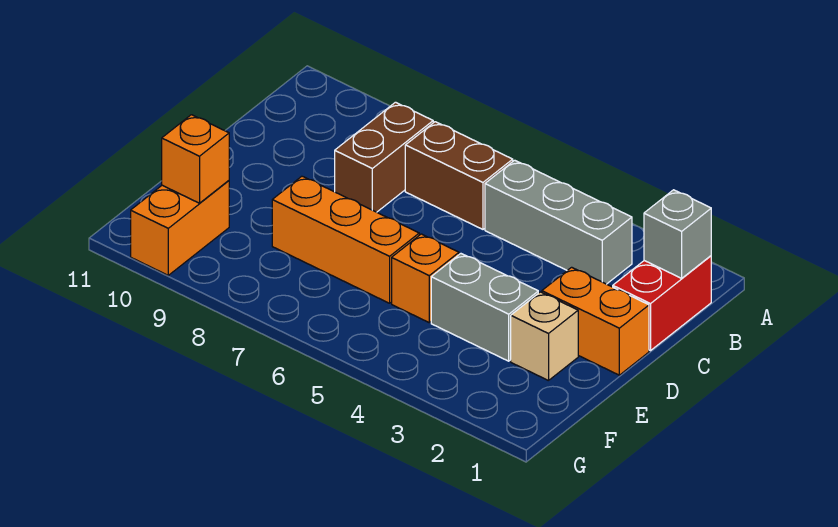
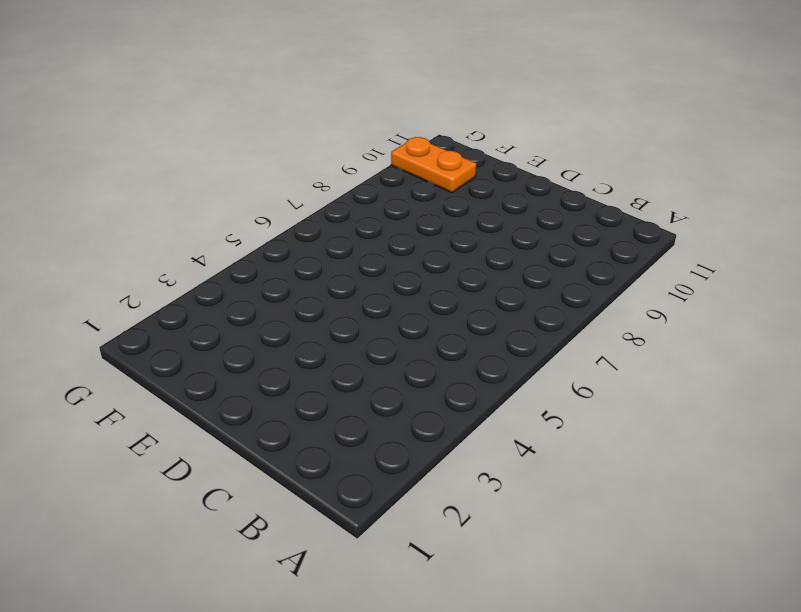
orange plate F10:G10 level 1 -> orange brick F10:G10 level 1
none -> red brick B1:C1 level 1
none -> grey brick B3:B5 level 1
none -> brown brick B6:B7 level 1

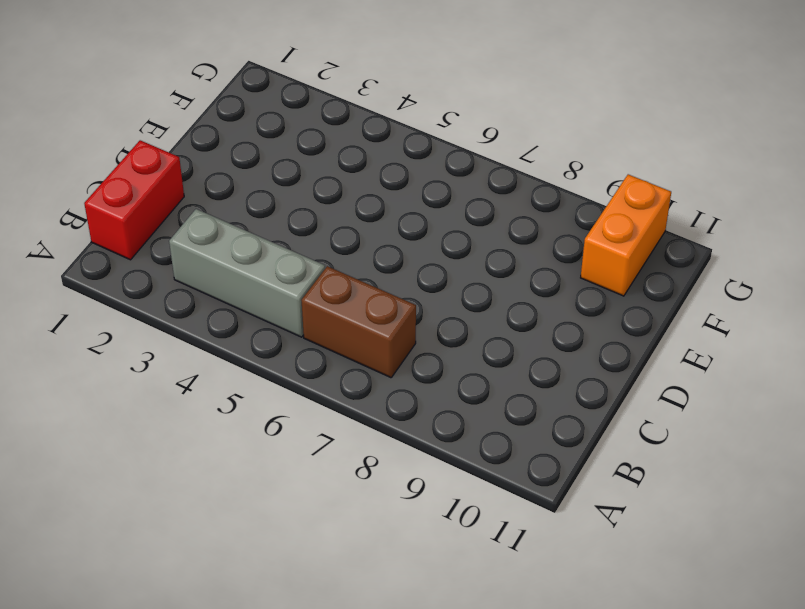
none -> brown brick B8:C8 level 1
none -> orange brick D1:D2 level 1
none -> tan brick E2 level 1

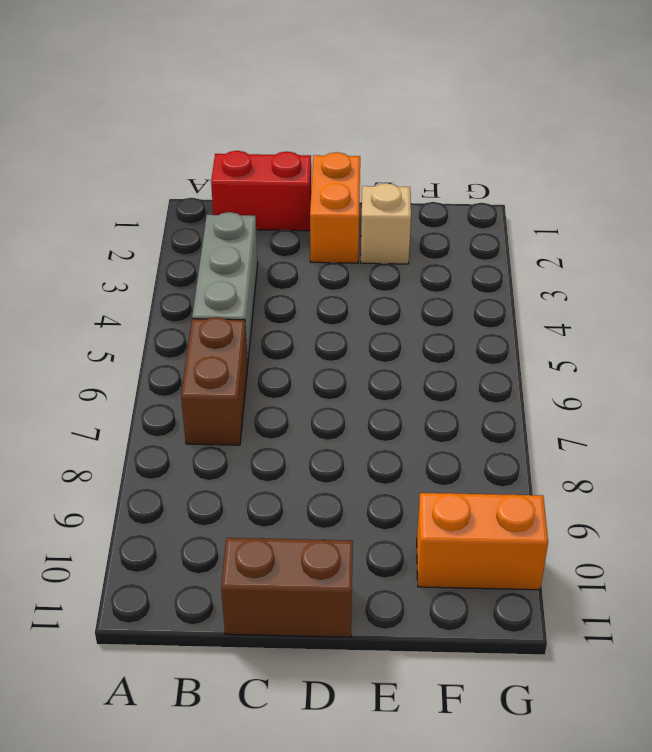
brown brick C11:D11 level 1 -> brown brick B8:C8 level 1
none -> grey brick E3:E4 level 1
none -> orange brick E5 level 1
none -> orange brick E6:E8 level 1

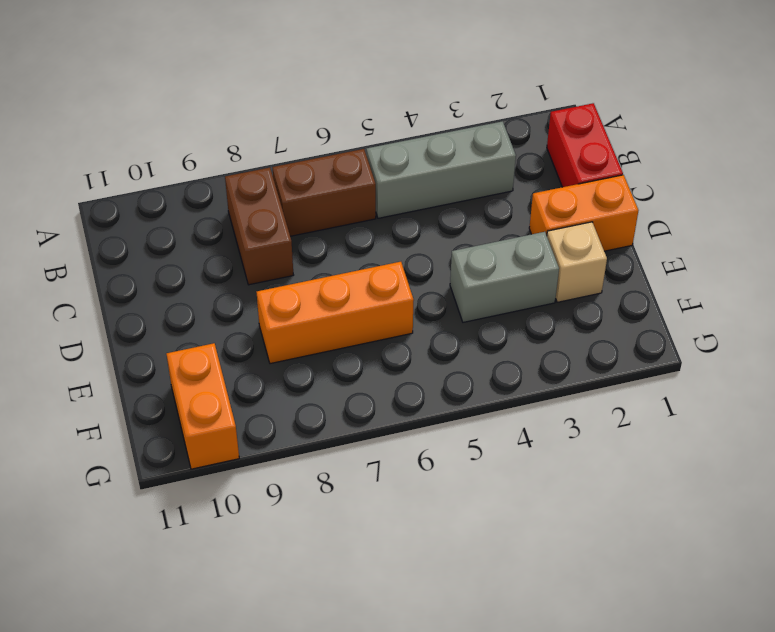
none -> orange brick E5 level 1
none -> grey brick B1 level 2
none -> orange brick F10 level 2

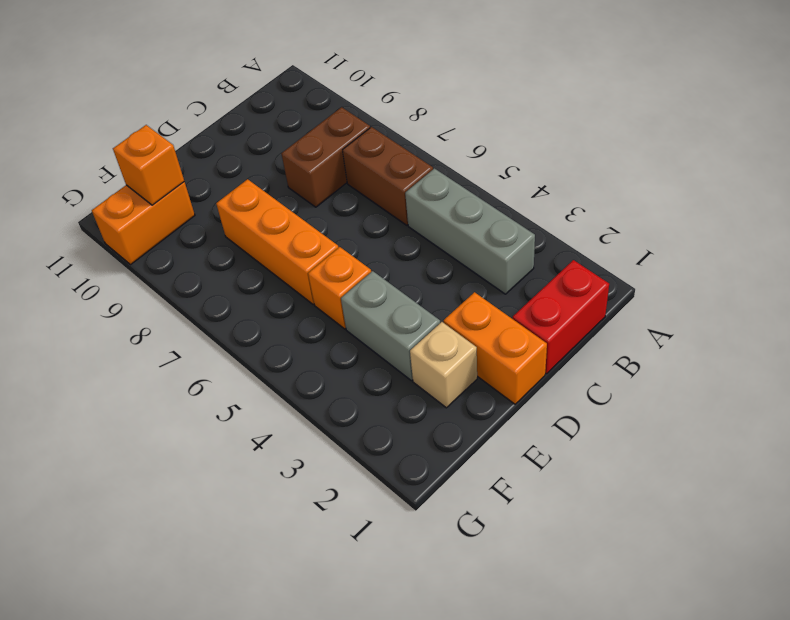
none -> grey brick B1 level 2

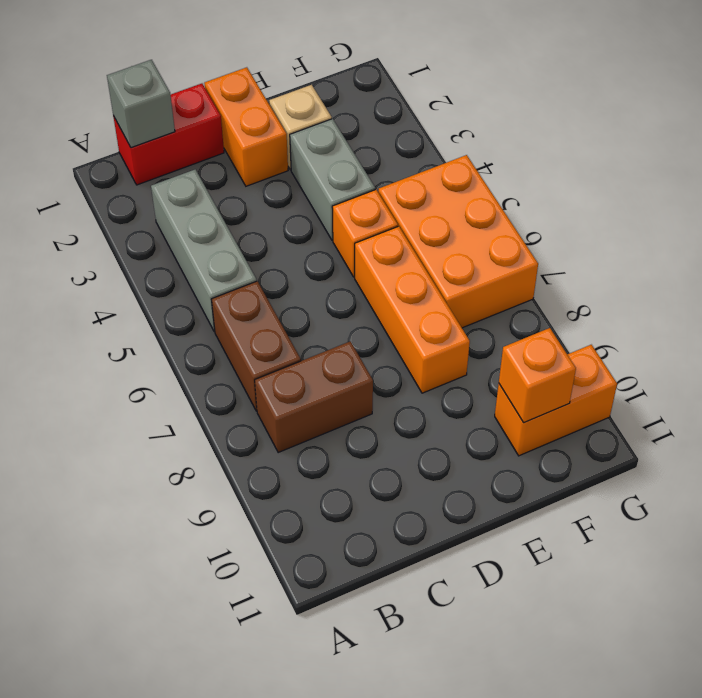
orange brick F5:G7 level 1 -> none

